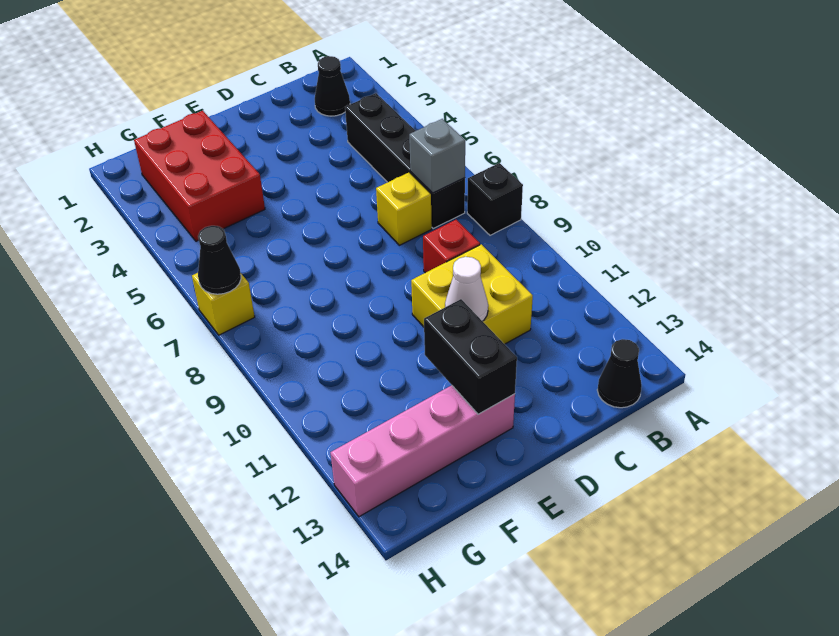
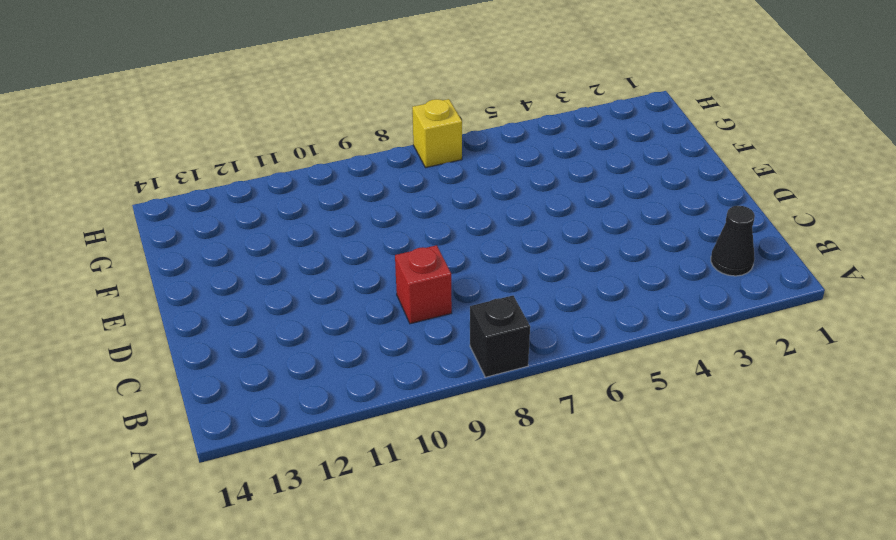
none -> black brick B4:B7 level 1
none -> black cone B14 level 1
none -> yellow brick C7 level 1

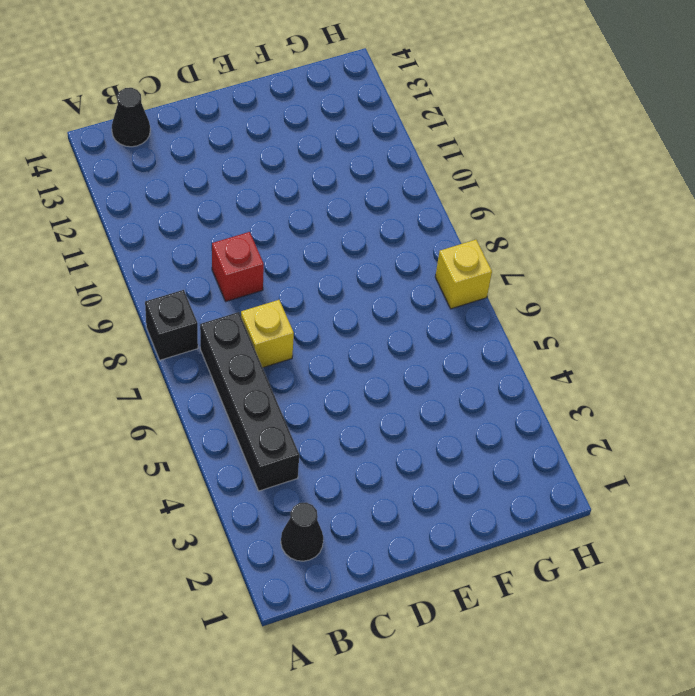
none -> yellow brick C10:D11 level 1
none -> pink brick E13:H13 level 1
none -> red brick F2:G4 level 1

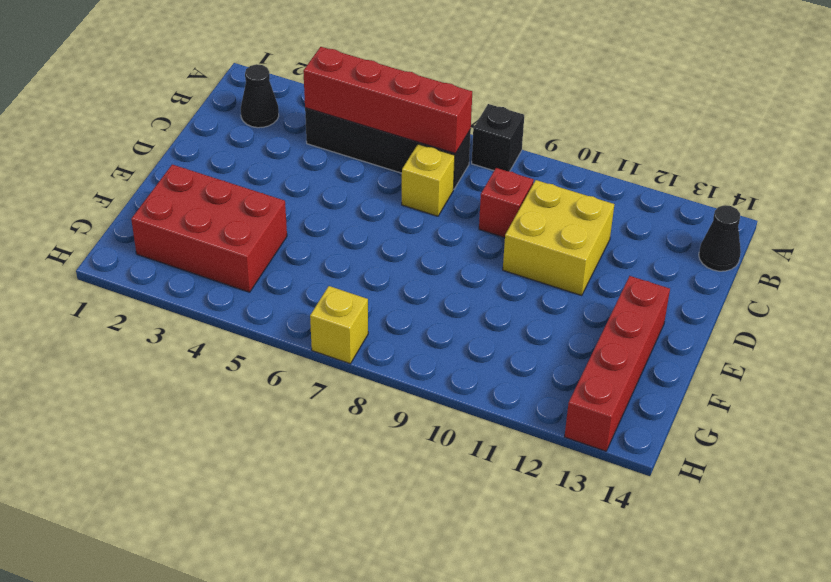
red brick B4:B7 level 2 -> grey brick B7 level 2
red brick E13:H13 level 1 -> pink brick E13:H13 level 1
none -> white cone D11 level 2
none -> black brick E12:E13 level 2
none -> black cone H7 level 2

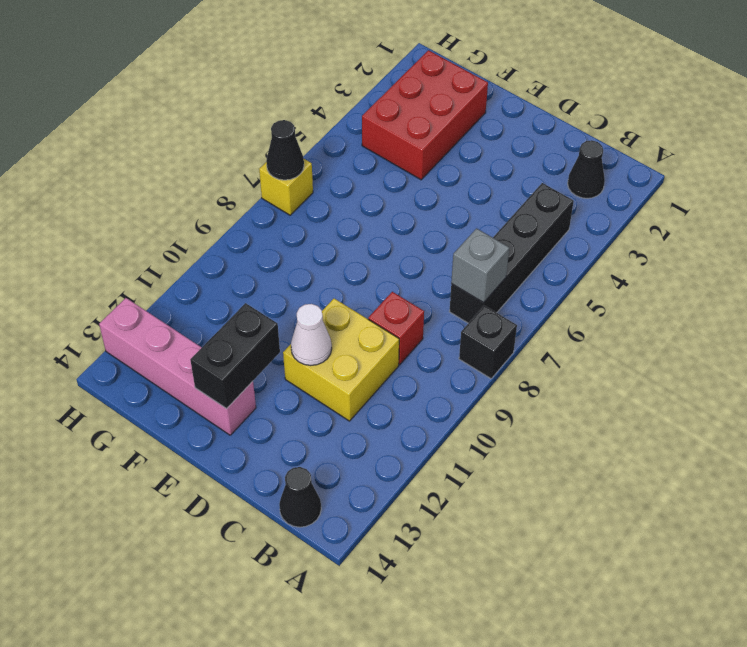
none -> yellow brick C7 level 1

